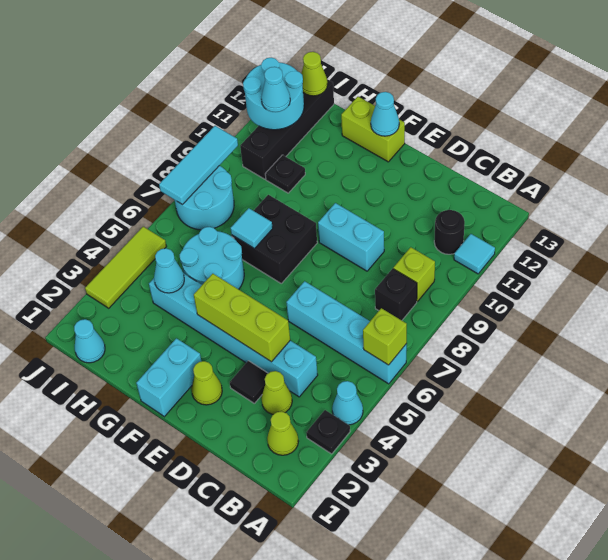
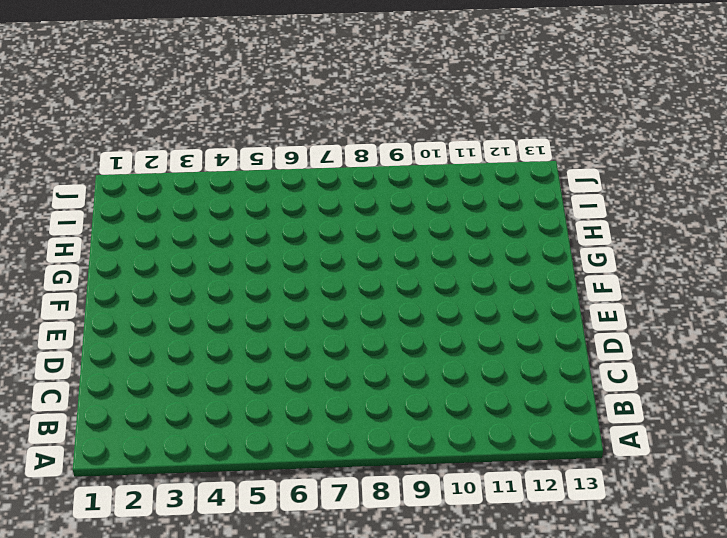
none -> black plate A3 level 1
none -> cyan cone A4 level 1
none -> cyan brick A6:D6 level 1
none -> cyan tile A11 level 1

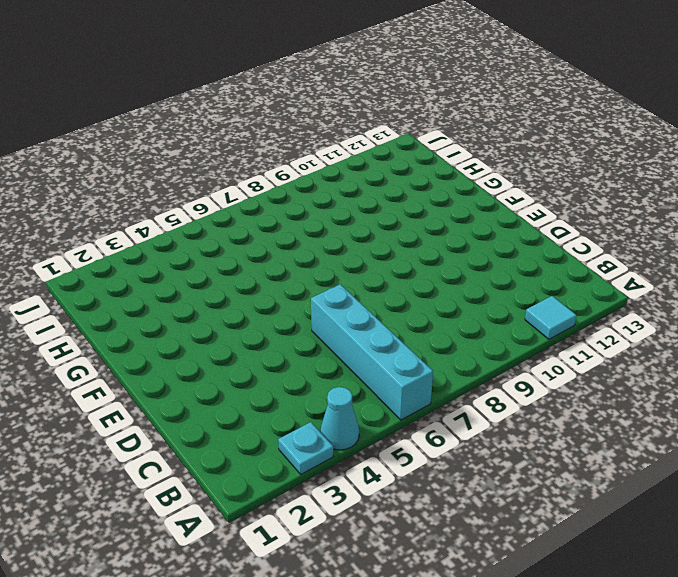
cyan plate A3 level 1 -> black plate A3 level 1
none -> lime cone B2 level 1
none -> black brick B8 level 1
none -> lime brick B9 level 1
none -> black round brick B11 level 1

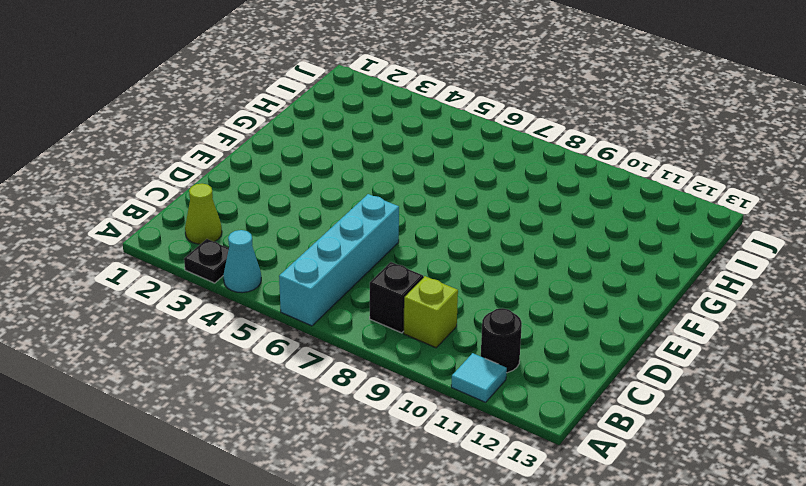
none -> lime cone C3 level 1
none -> cyan brick C4:H4 level 1
none -> black tile D3 level 1
none -> cyan brick D9:E9 level 1

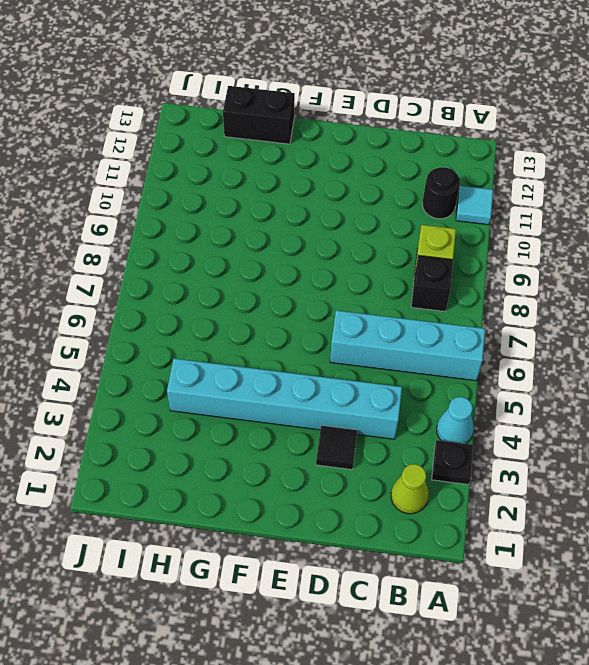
black brick G13:H13 level 1 -> lime brick F13:G13 level 1
none -> lime cone C3 level 1
none -> cyan brick D9:E9 level 1
none -> lime cone E2 level 1
none -> cyan brick F1:F2 level 1

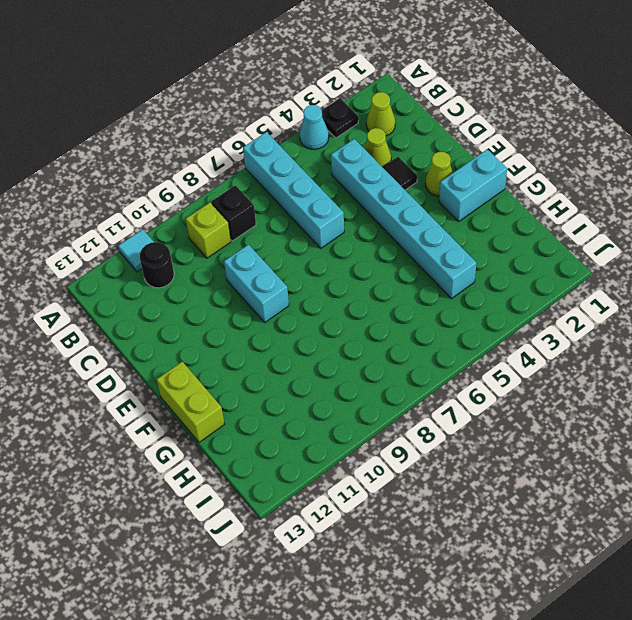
none -> black brick F7:G8 level 1
none -> cyan round brick G5:H6 level 1
none -> black plate H10 level 1
none -> cyan cone I1 level 1

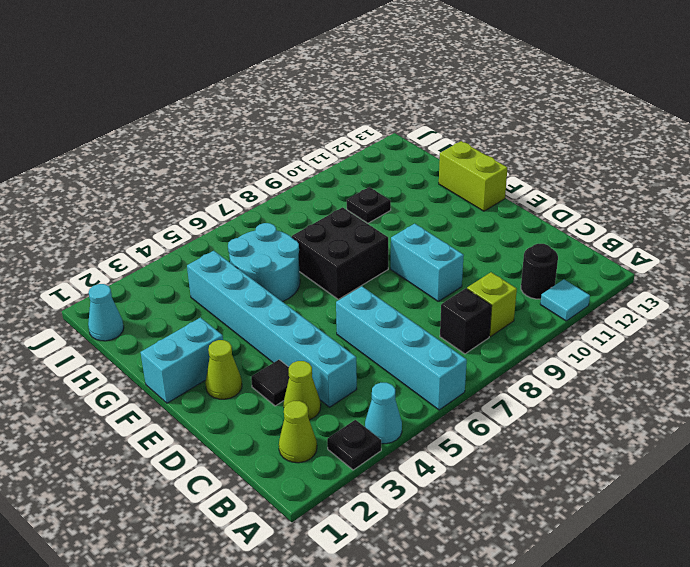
none -> cyan round brick I7:J8 level 1
none -> black brick I10:I13 level 1
none -> lime tile J3:J5 level 1
none -> lime brick A6 level 2

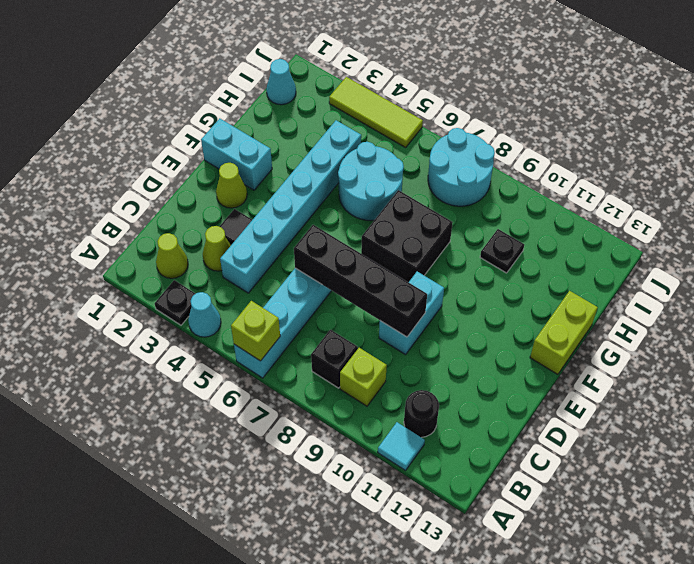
black brick D6:D9 level 2 -> black brick I10:I13 level 1
none -> lime brick D4:F4 level 2
none -> cyan cone F13 level 2
none -> cyan tile G7 level 2
none -> cyan cone H4 level 2

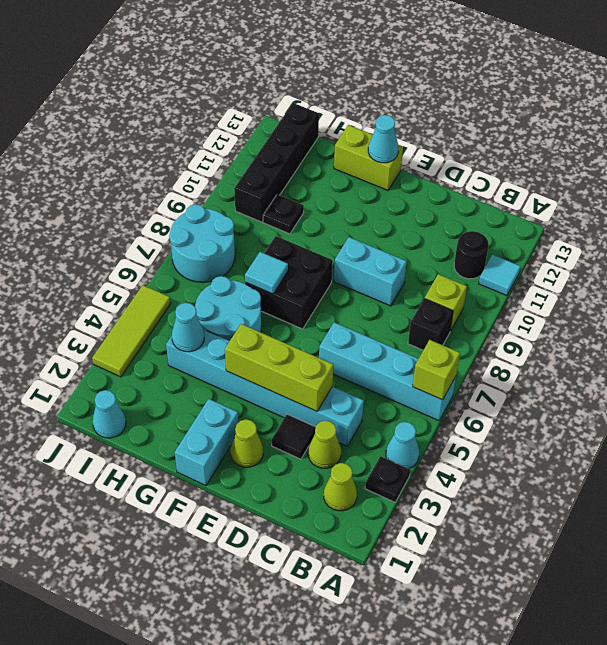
none -> cyan round brick I11:J12 level 2
none -> lime cone I13 level 2
none -> cyan tile J7:J9 level 2
none -> cyan cone I11 level 3

